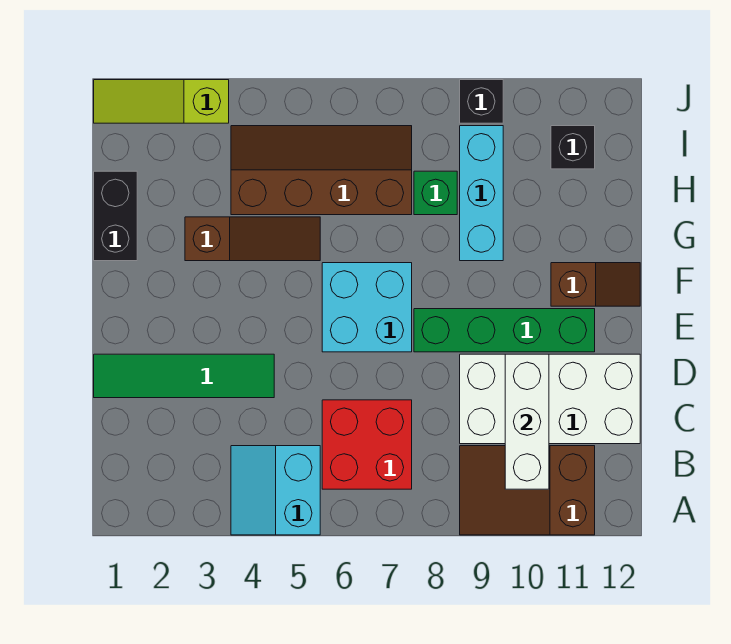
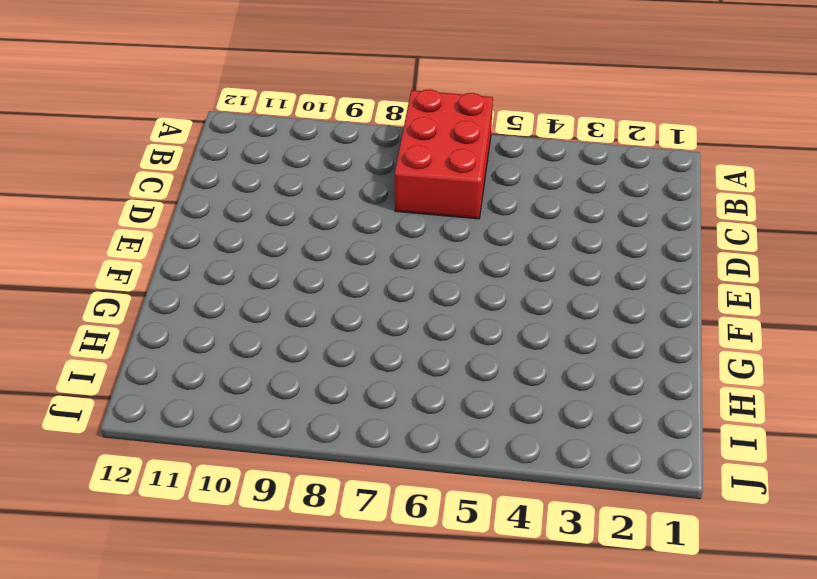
red brick A6:C7 level 1 -> red brick B6:C7 level 1
none -> cyan slope A4:B5 level 1 top 5
none -> brown slope A9:B11 level 1 top 11
none -> white brick C9:D12 level 1

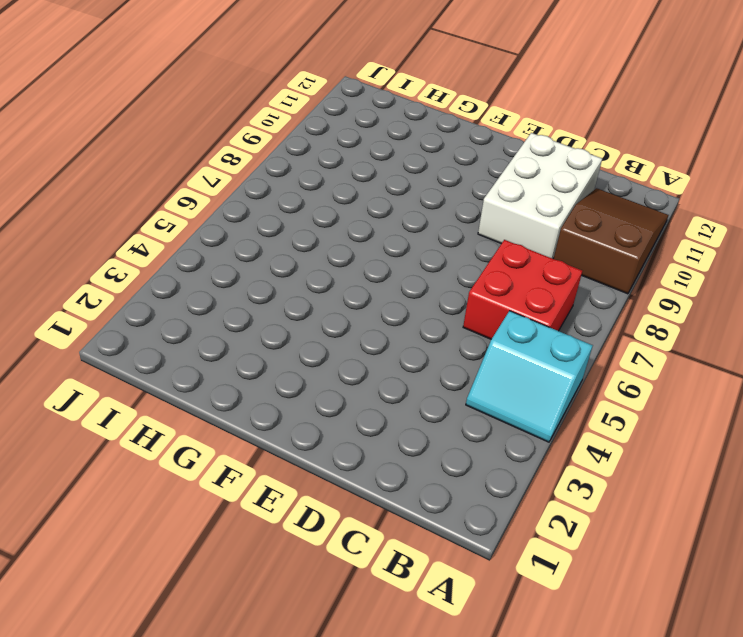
brown slope A9:B11 level 1 top 9 -> brown slope A9:B11 level 1 top 11
white brick C9:D11 level 1 -> white brick C9:D12 level 1
none -> green tile D1:D4 level 1
none -> cyan brick E6:F7 level 1
none -> green brick E8:E11 level 1

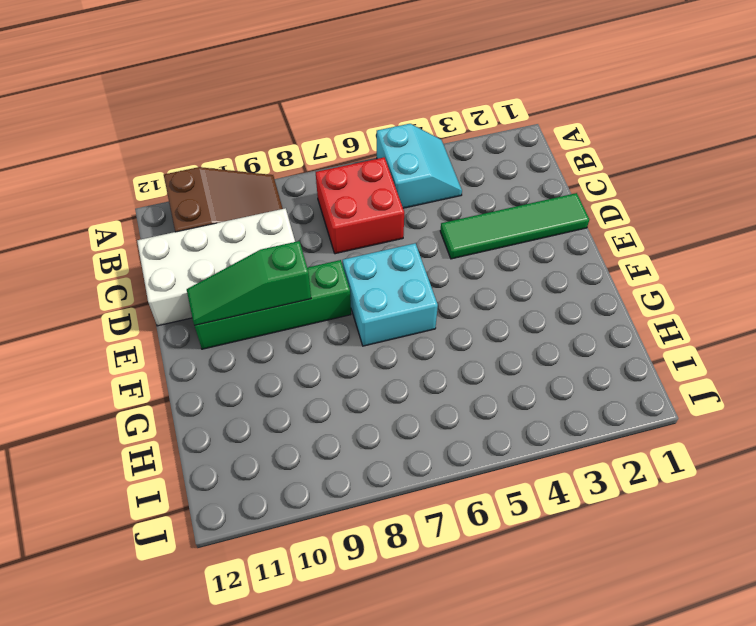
green slope E9:E11 level 2 top 9 -> none
none -> brown slope F11:F12 level 1 top 11
none -> black brick G1:H1 level 1
none -> brown slope G3:G5 level 1 top 3

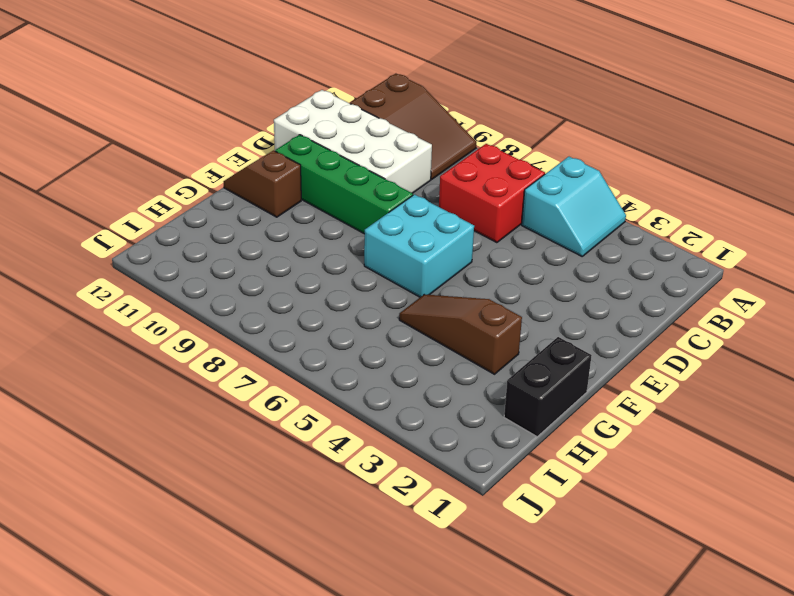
none -> green tile D1:D4 level 1
none -> cyan brick G9:I9 level 1
none -> brown slope H4:I7 level 1 top H

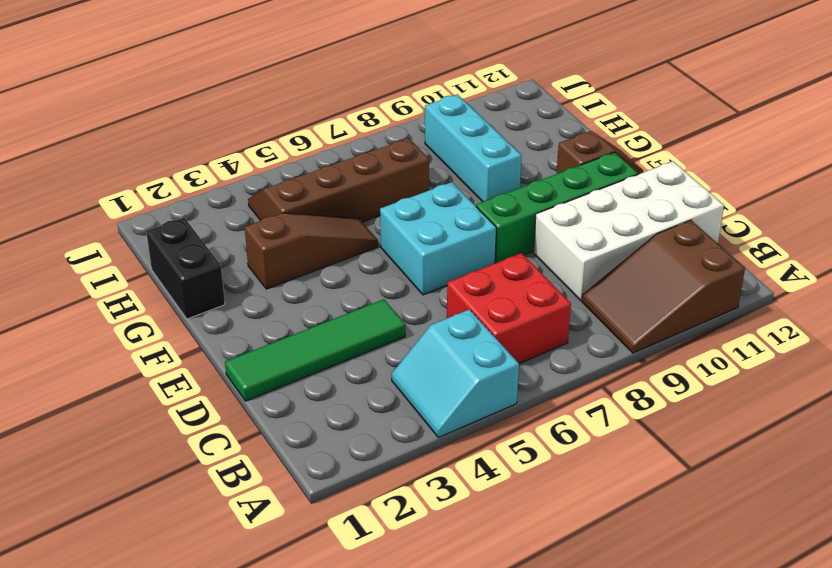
none -> green brick H8 level 1
none -> black brick I11 level 1
none -> lime slope J1:J3 level 1 top 3

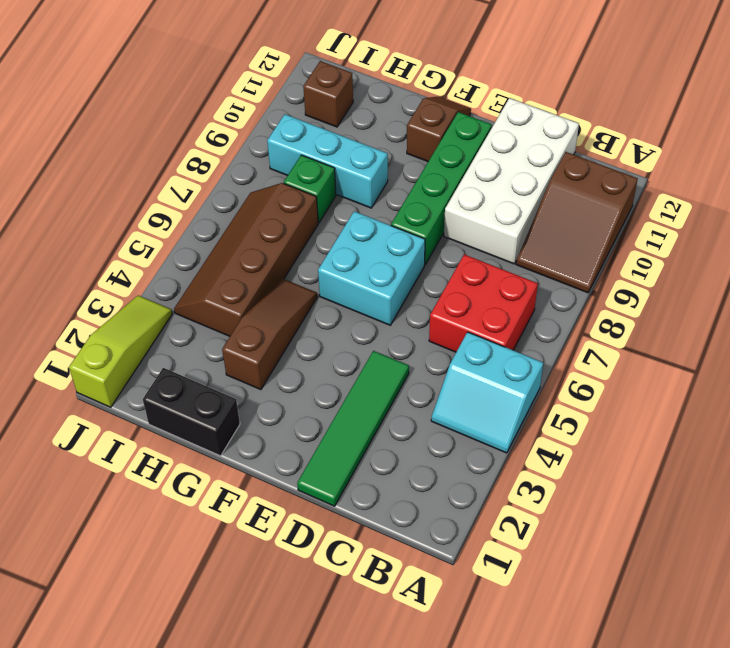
brown brick I11 level 1 -> black brick I11 level 1
lime slope J1:J3 level 1 top 1 -> lime slope J1:J3 level 1 top 3
none -> black brick J9 level 1
none -> white brick B10:D10 level 2

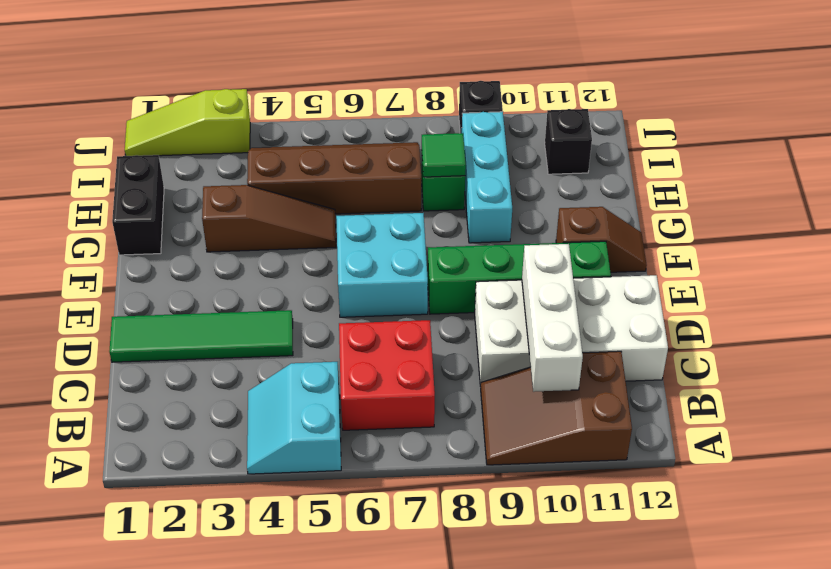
green tile H8 level 2 -> none

